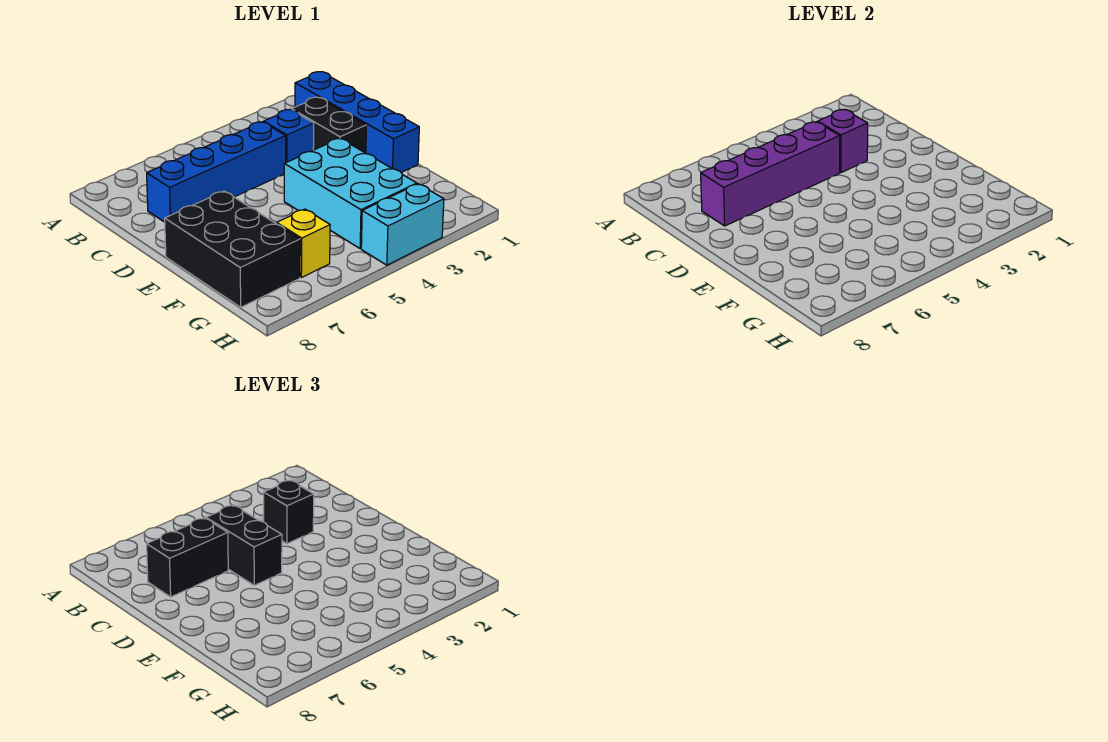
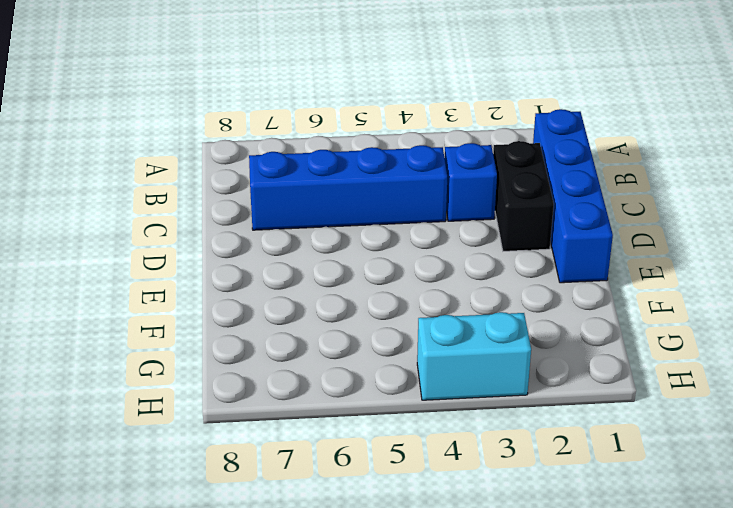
none -> cyan brick E3:G4 level 1
none -> black brick E7:G8 level 1
none -> yellow brick G6 level 1

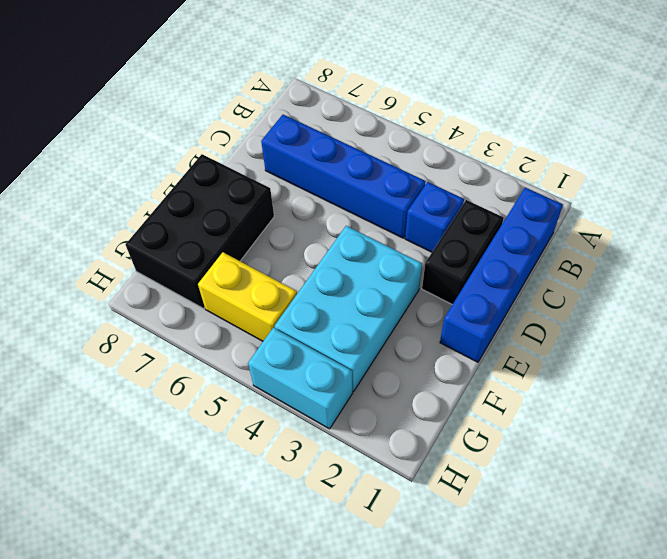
yellow brick G5:G6 level 1 -> yellow brick G6 level 1
none -> purple brick C3 level 2
none -> purple brick C4:C7 level 2
none -> black brick C3 level 3

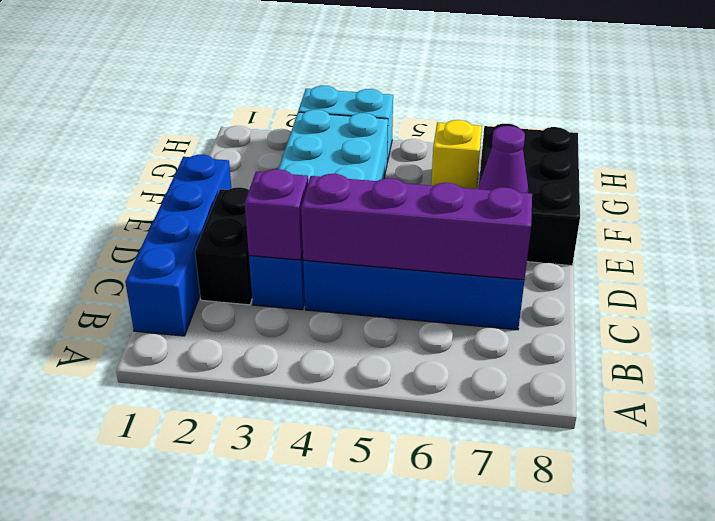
purple cone E7 level 2 -> none
none -> black brick C3 level 3
none -> black brick C5:D5 level 3
none -> black brick C6:C7 level 3

